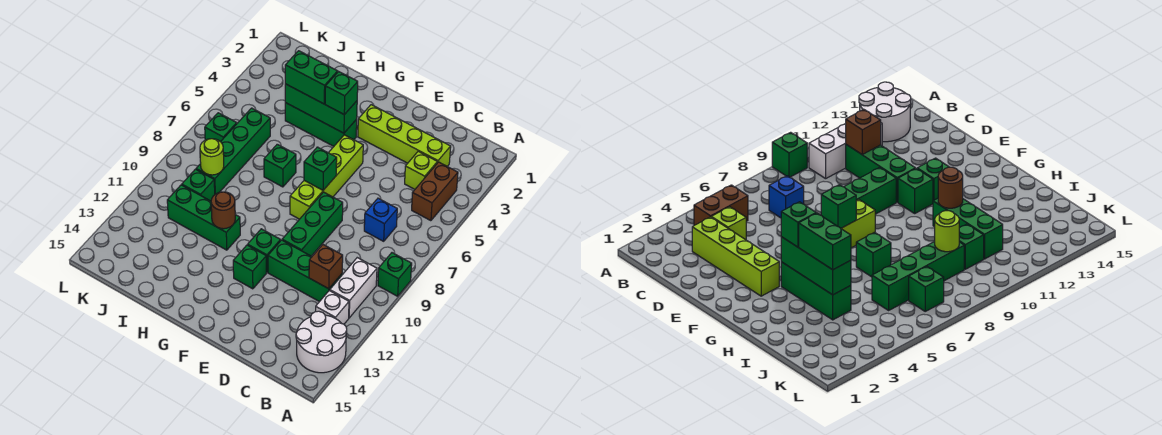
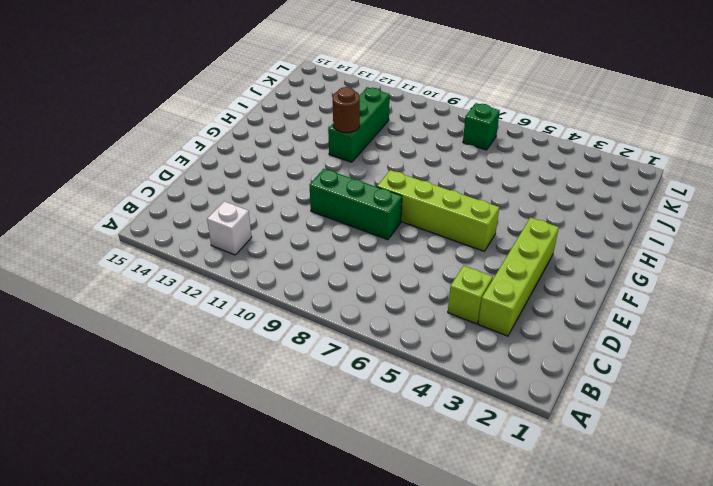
none -> green brick A9 level 1
none -> white round brick A13:B14 level 1
none -> brown brick B4:B5 level 1

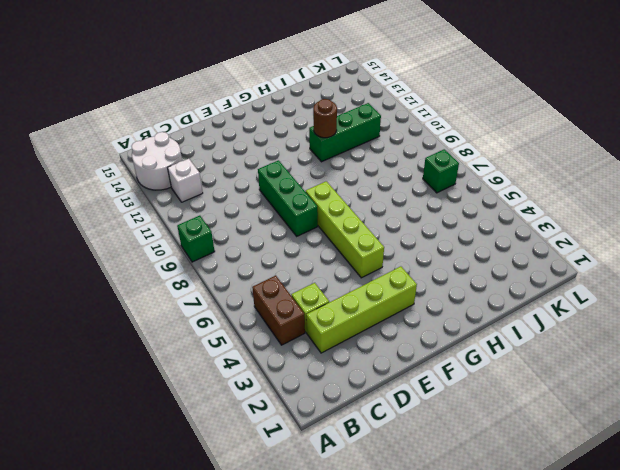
none -> white brick B10:B11 level 1
none -> blue brick C7 level 1
none -> green brick C11:E11 level 1

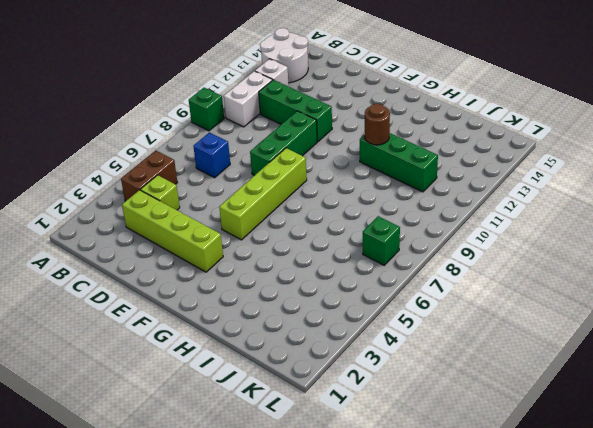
none -> green brick F11 level 1
none -> green brick F12 level 1
none -> green brick G4:I4 level 1

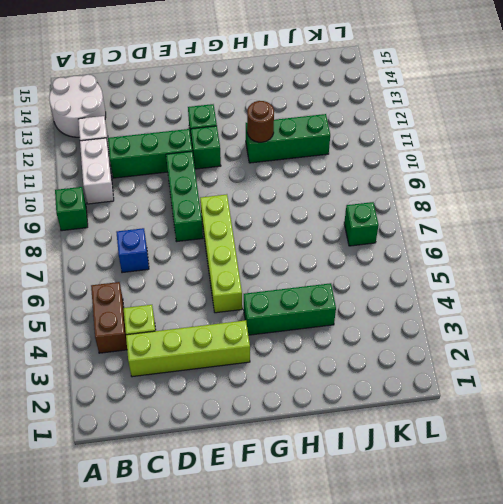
none -> green brick H7 level 1
none -> green brick J6:J9 level 1
none -> green brick J10 level 1

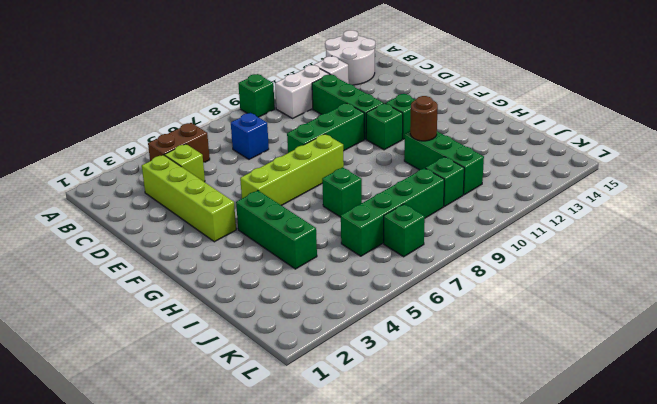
none -> brown brick C11 level 2
none -> green brick F7 level 2
none -> green brick G4:I4 level 2

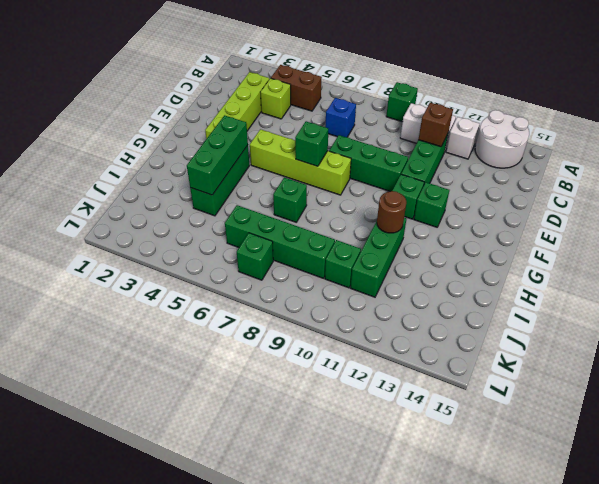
none -> lime round brick J9 level 2
none -> green brick G4 level 3
none -> green brick H4:I4 level 3

